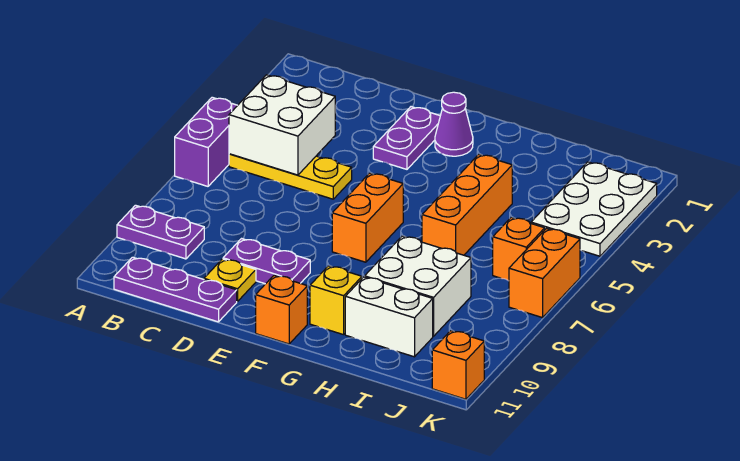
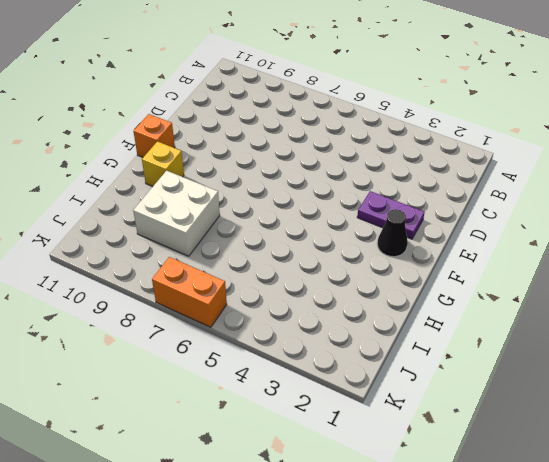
black cone F2 level 1 -> purple cone F2 level 1
none -> purple brick A5:A6 level 1
none -> purple plate A9:B9 level 1
none -> yellow plate B5:D5 level 1

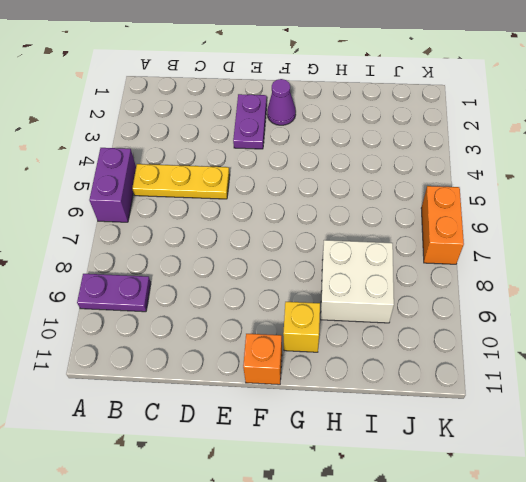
none -> purple plate B11:D11 level 1
none -> purple plate D9:E9 level 1
none -> yellow plate D10 level 1

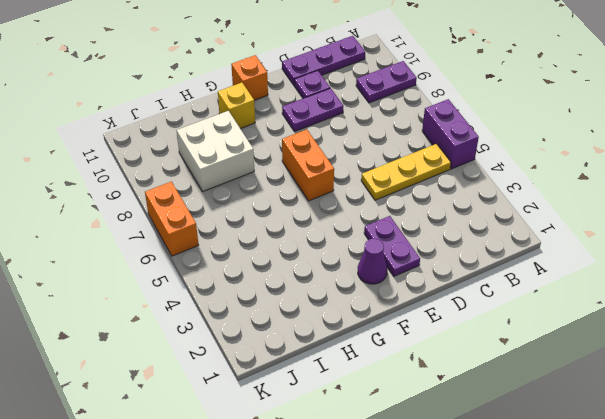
purple plate D10 level 1 -> yellow plate D10 level 1
none -> orange brick H4:H6 level 1
none -> white brick H10:I10 level 1
none -> white plate J2:K4 level 1

